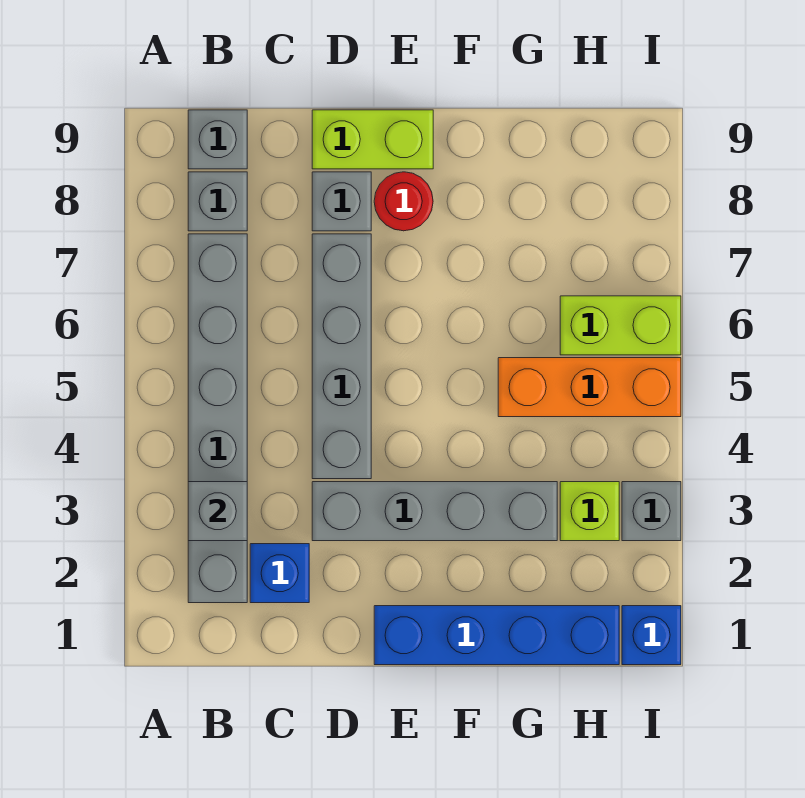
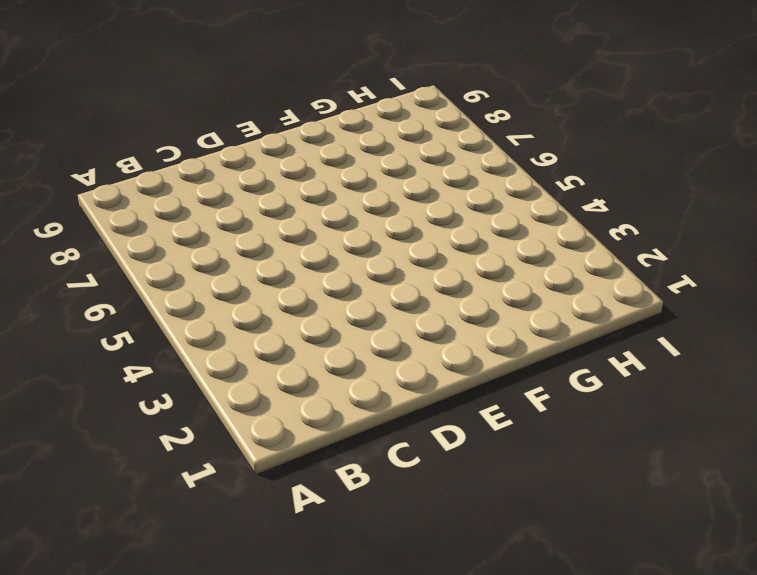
none -> grey brick B2:B7 level 1
none -> grey brick B8 level 1
none -> grey brick B9 level 1

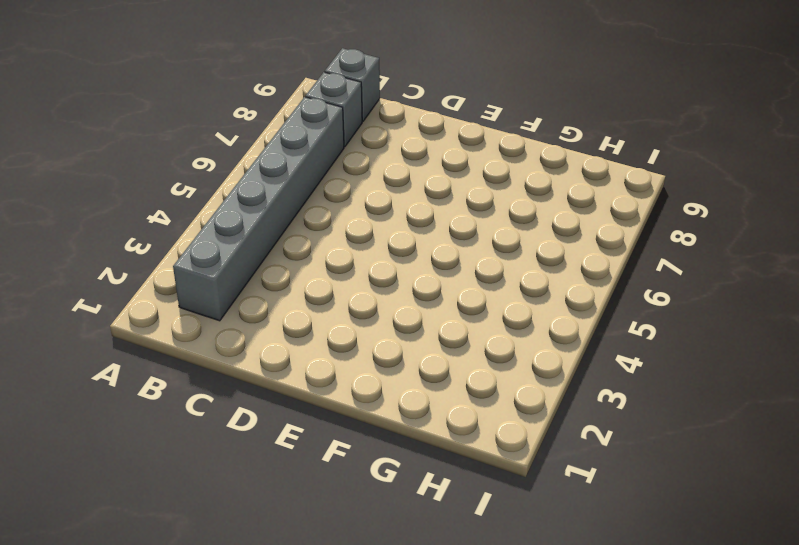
none -> blue brick C2 level 1
none -> grey brick D3:G3 level 1
none -> grey brick D4:D7 level 1

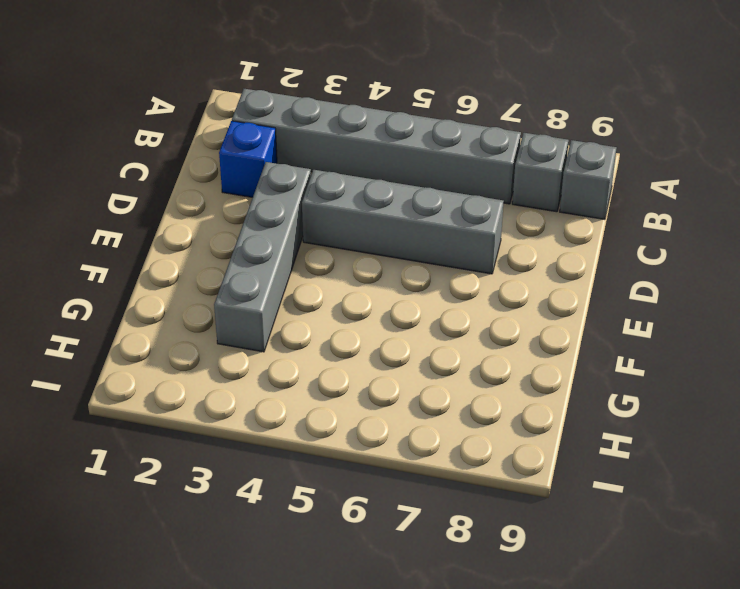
none -> grey brick D8 level 1
none -> lime brick D9:E9 level 1
none -> blue brick E1:H1 level 1

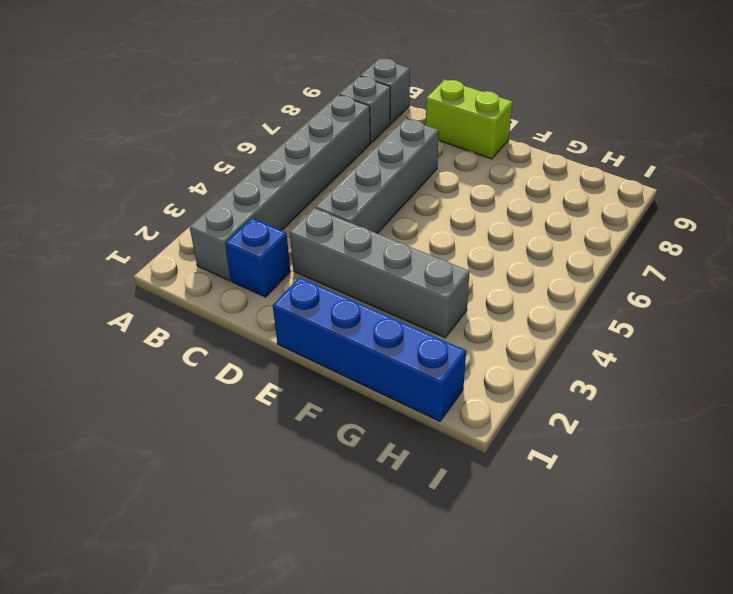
none -> grey brick D8 level 1
none -> red round brick E8 level 1
none -> orange brick G5:I5 level 1

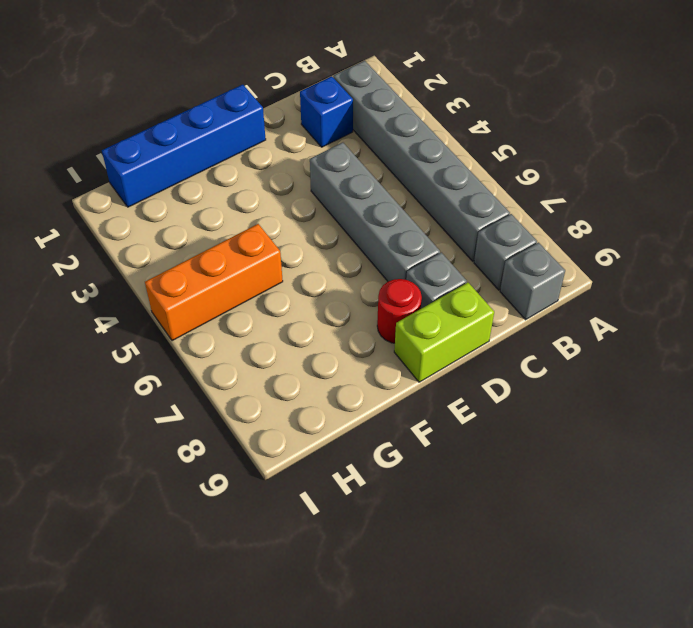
none -> grey brick D3:G3 level 1
none -> lime brick H3 level 1
none -> lime brick H6:I6 level 1

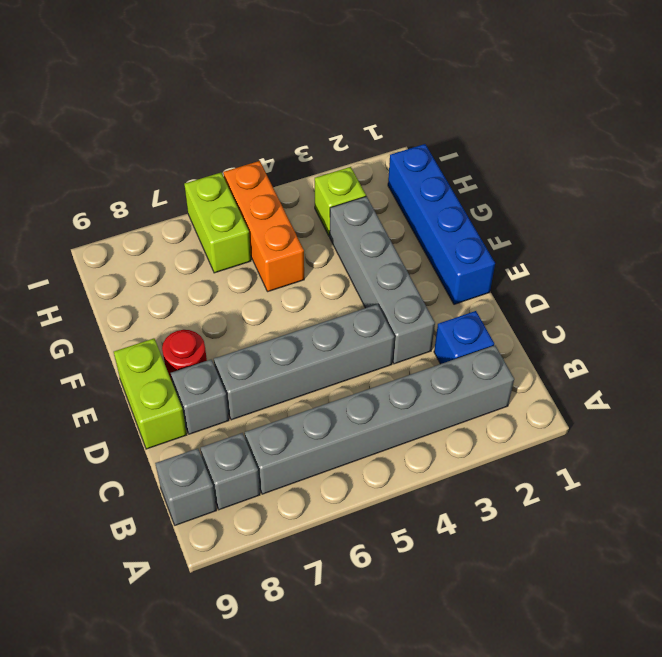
none -> blue brick I1 level 1
none -> grey brick I3 level 1
none -> grey brick B3 level 2

